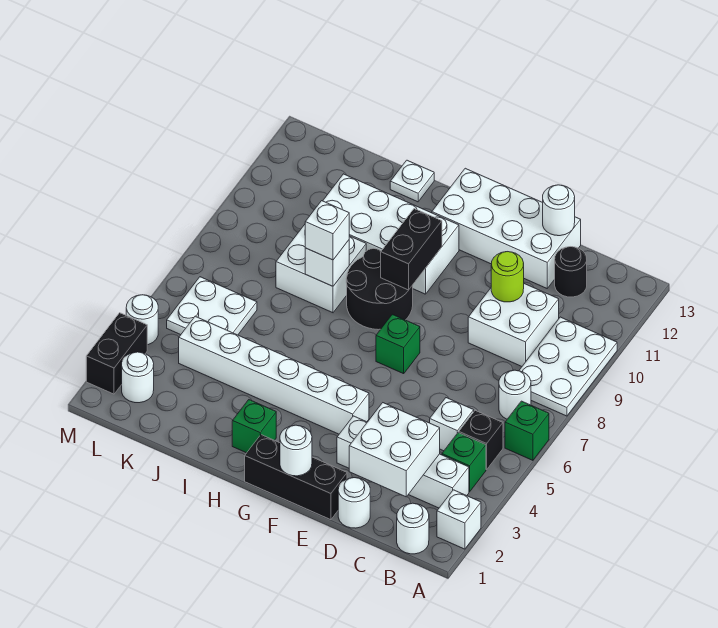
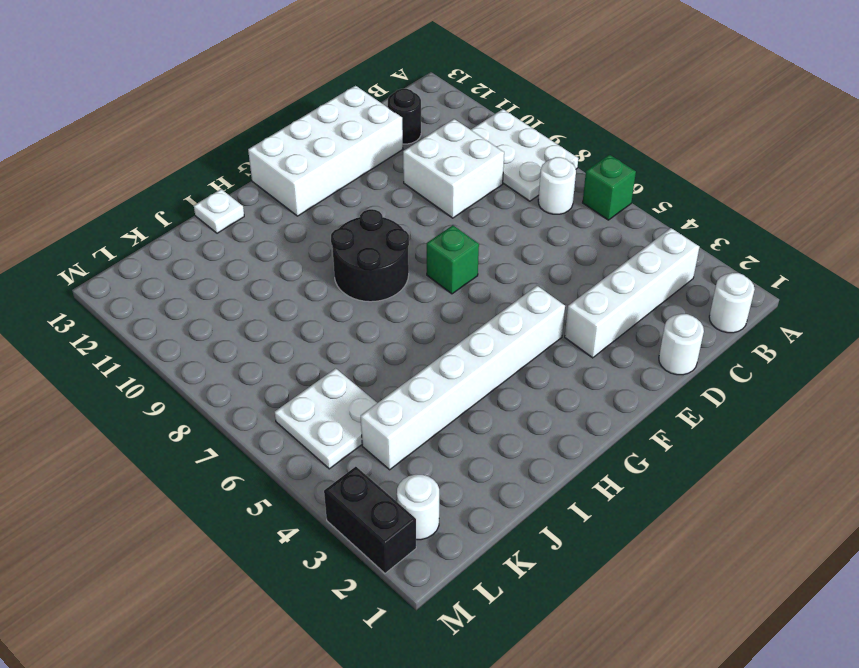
none -> white brick A2 level 1
none -> green brick B4 level 1
none -> black brick B5 level 1
none -> white brick C5 level 1

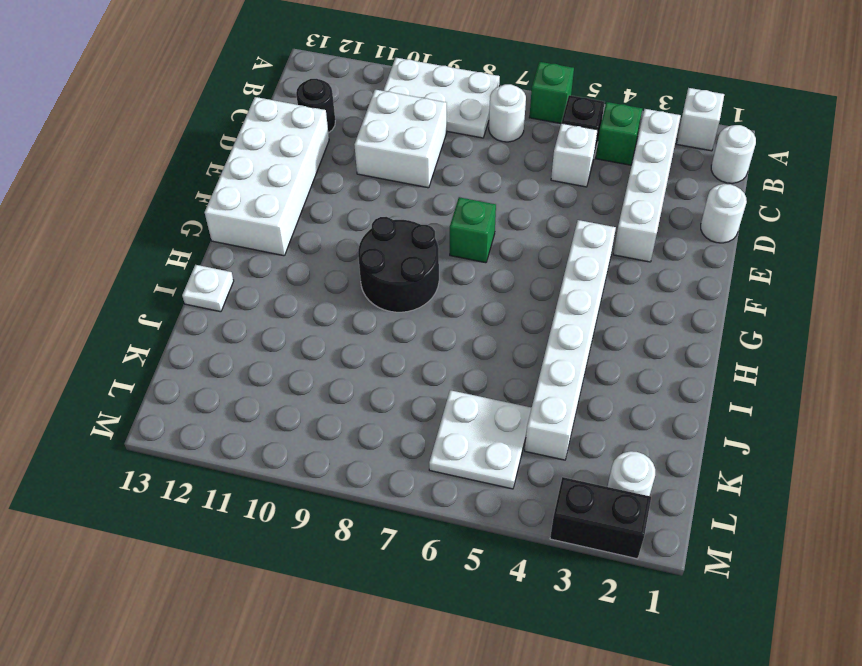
none -> black brick E1:G1 level 1
none -> white brick G10:J11 level 1
none -> green brick H2 level 1
none -> white brick I8:J9 level 1

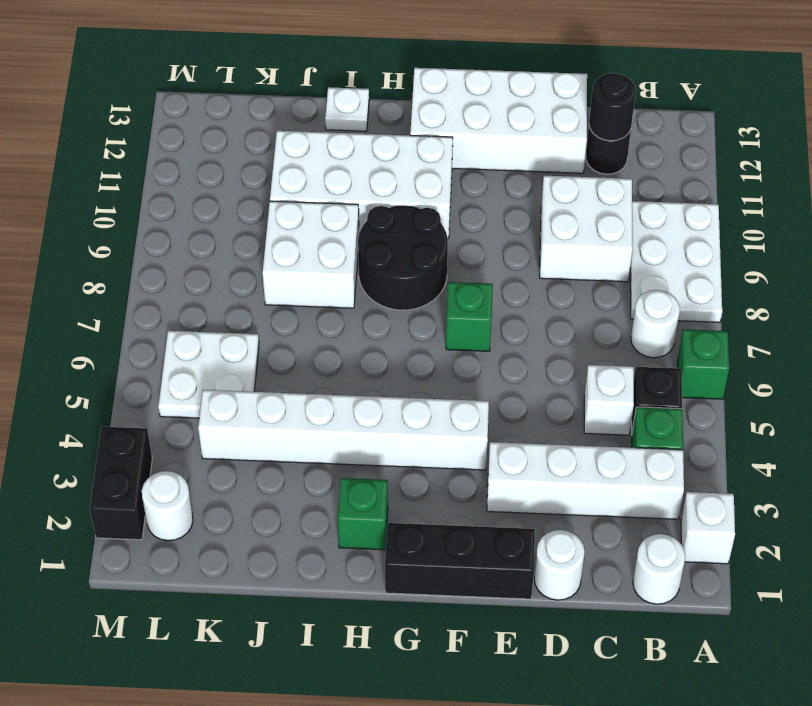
black round brick C12 level 2 -> none
none -> white round brick M4 level 1
none -> white brick C2:D3 level 2
none -> lime round brick D10 level 2
none -> white round brick D13 level 2

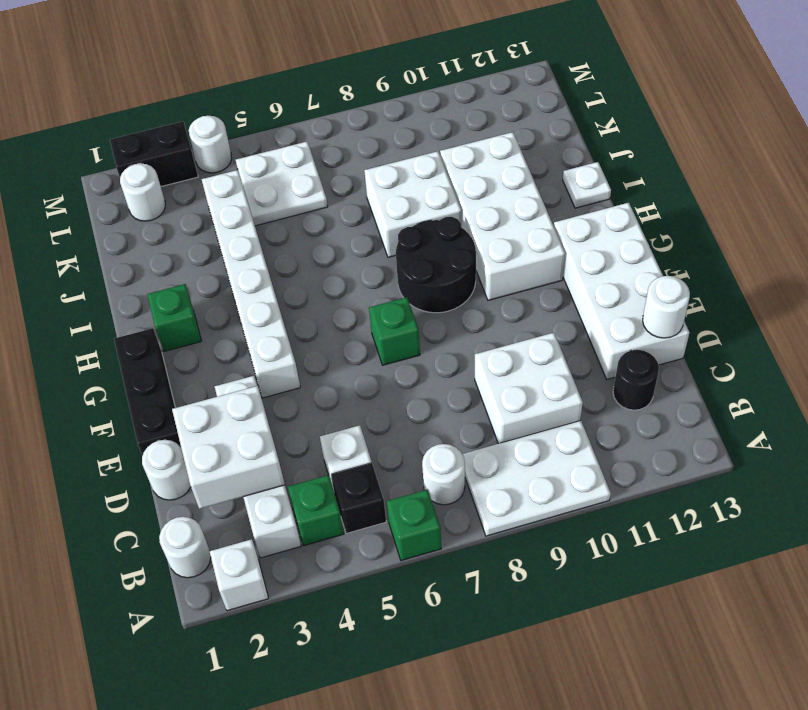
none -> lime round brick D10 level 2
none -> white round brick F1 level 2
none -> black brick G9:G10 level 2
none -> white brick I8 level 2

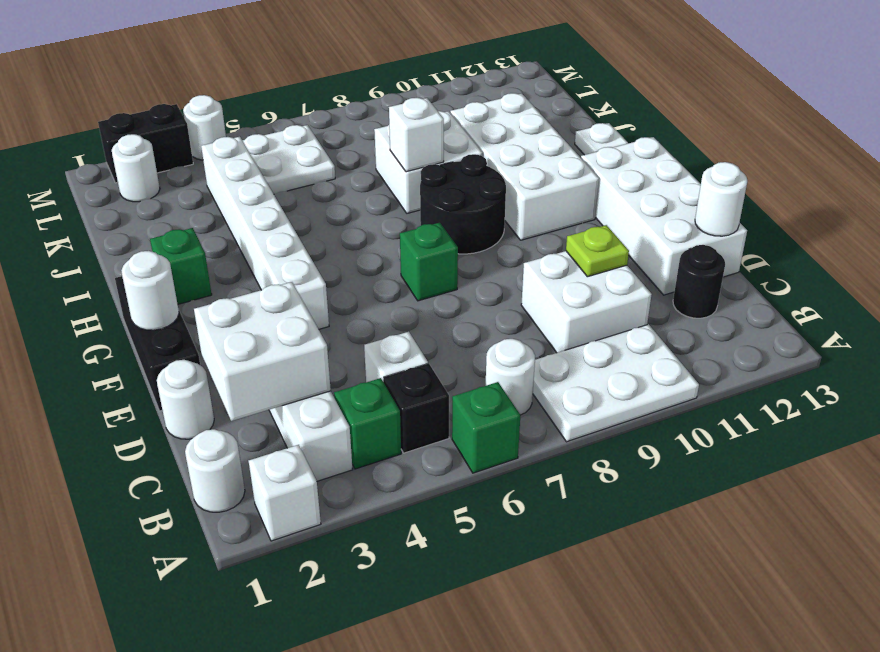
lime plate D10 level 2 -> lime round brick D10 level 2
none -> black brick G9:G10 level 2
none -> white brick I8 level 3

